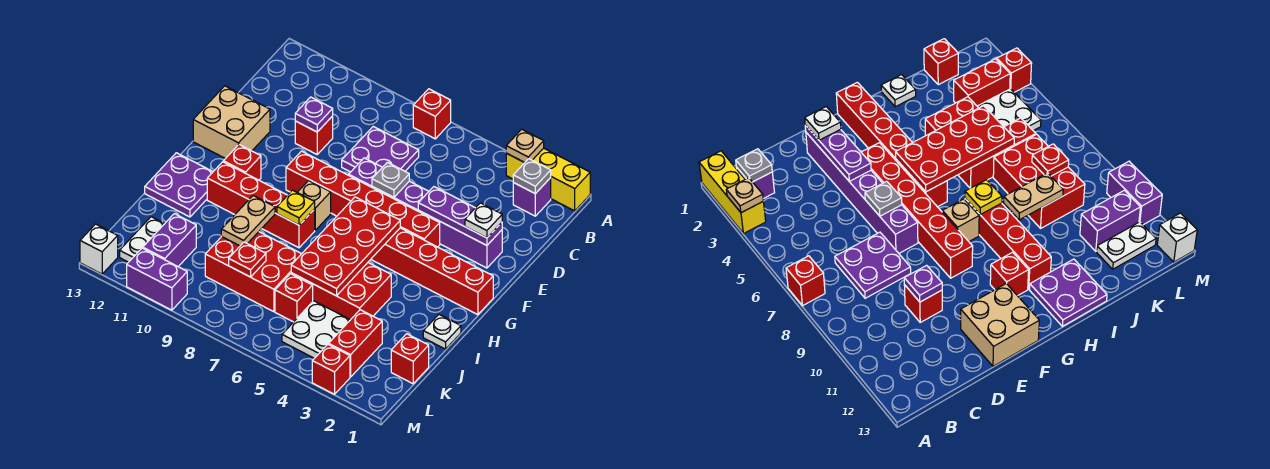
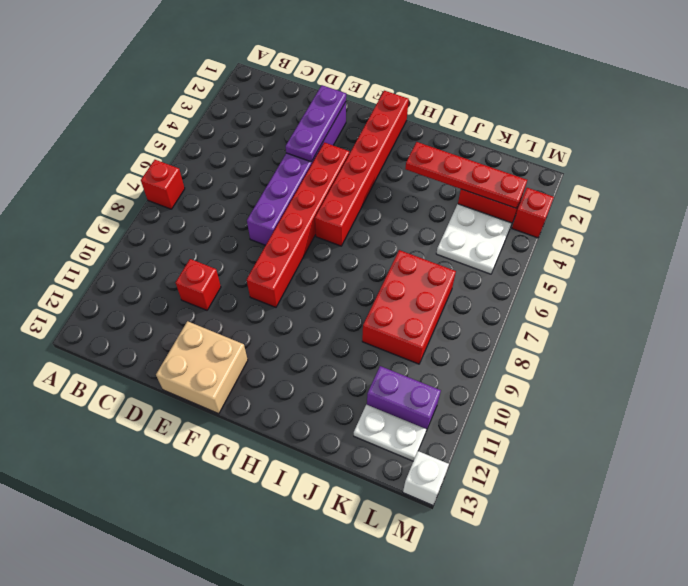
red plate I3:L3 level 2 -> none
none -> yellow brick A1:A3 level 1
none -> purple brick B2 level 1
none -> purple plate C7:D8 level 1
none -> tan brick G8 level 1

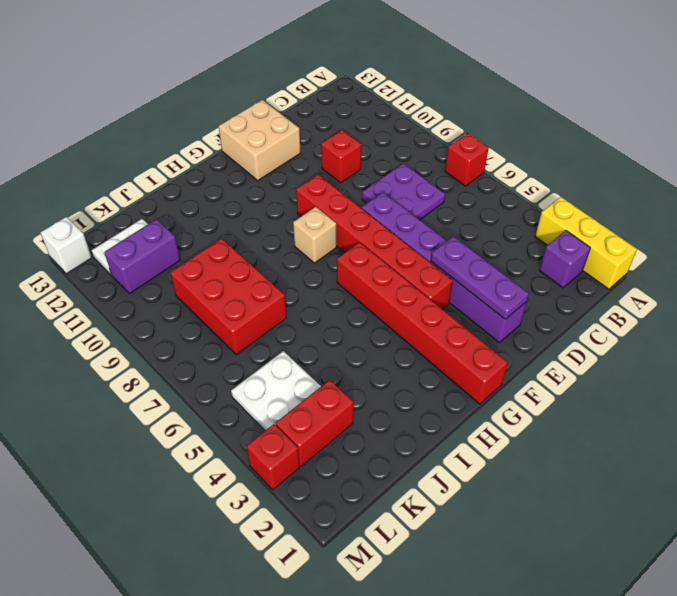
none -> red brick G11 level 1
none -> red brick H8:H11 level 1
none -> purple plate H12:I13 level 1
none -> white plate I1 level 1

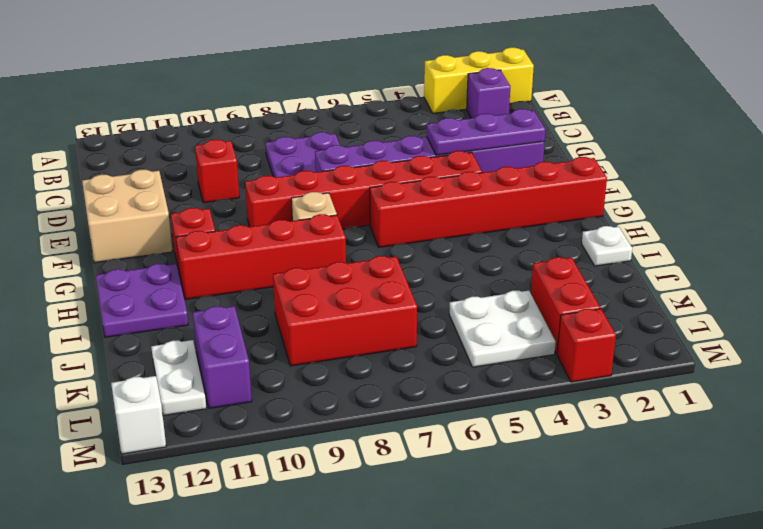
none -> red brick A7 level 1
none -> red brick I4:J6 level 1
none -> red brick K1 level 1
none -> red brick K6 level 1

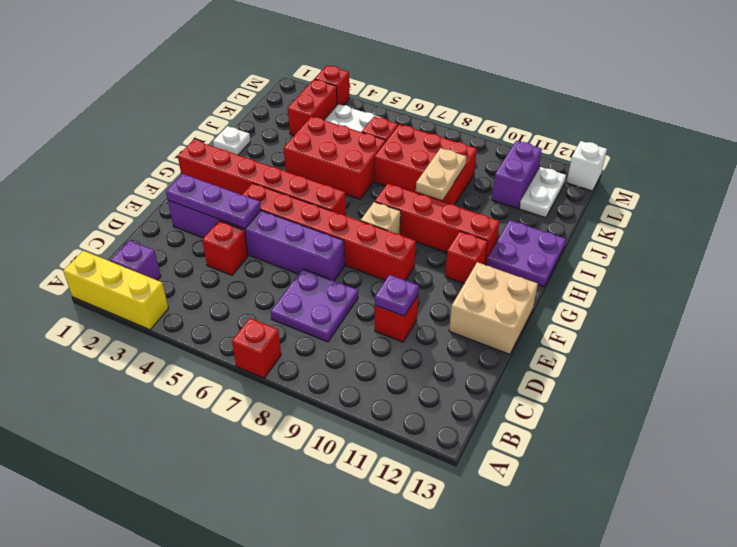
red brick D4 level 1 -> red brick K1 level 1
none -> purple brick M10:M11 level 1
none -> tan plate A3 level 2
none -> grey plate B2 level 2
none -> grey plate E6 level 2

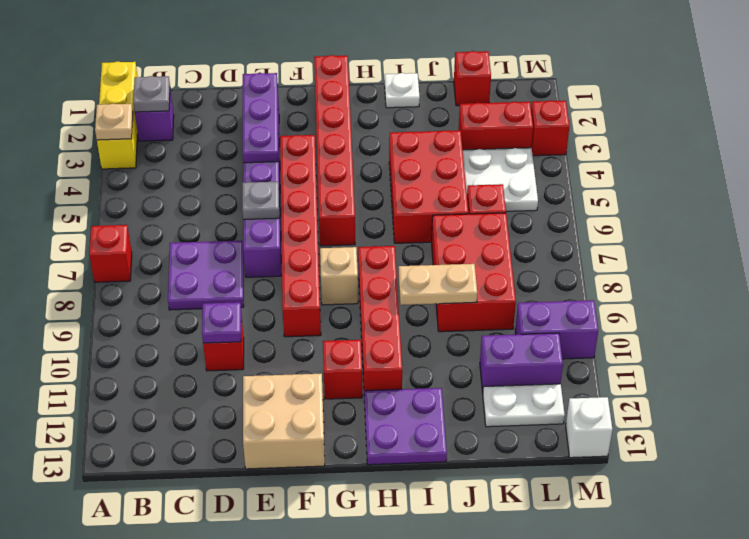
purple brick L10:M10 level 1 -> purple brick M10:M11 level 1
none -> red plate G5:J6 level 2
none -> yellow plate H8 level 2
none -> red plate K8 level 2
none -> white plate E2 level 3

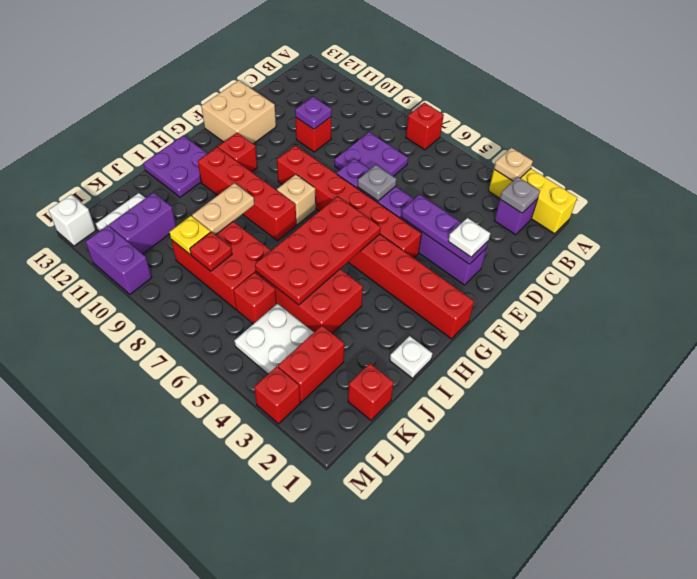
yellow plate K9 level 2 -> yellow plate H8 level 2

